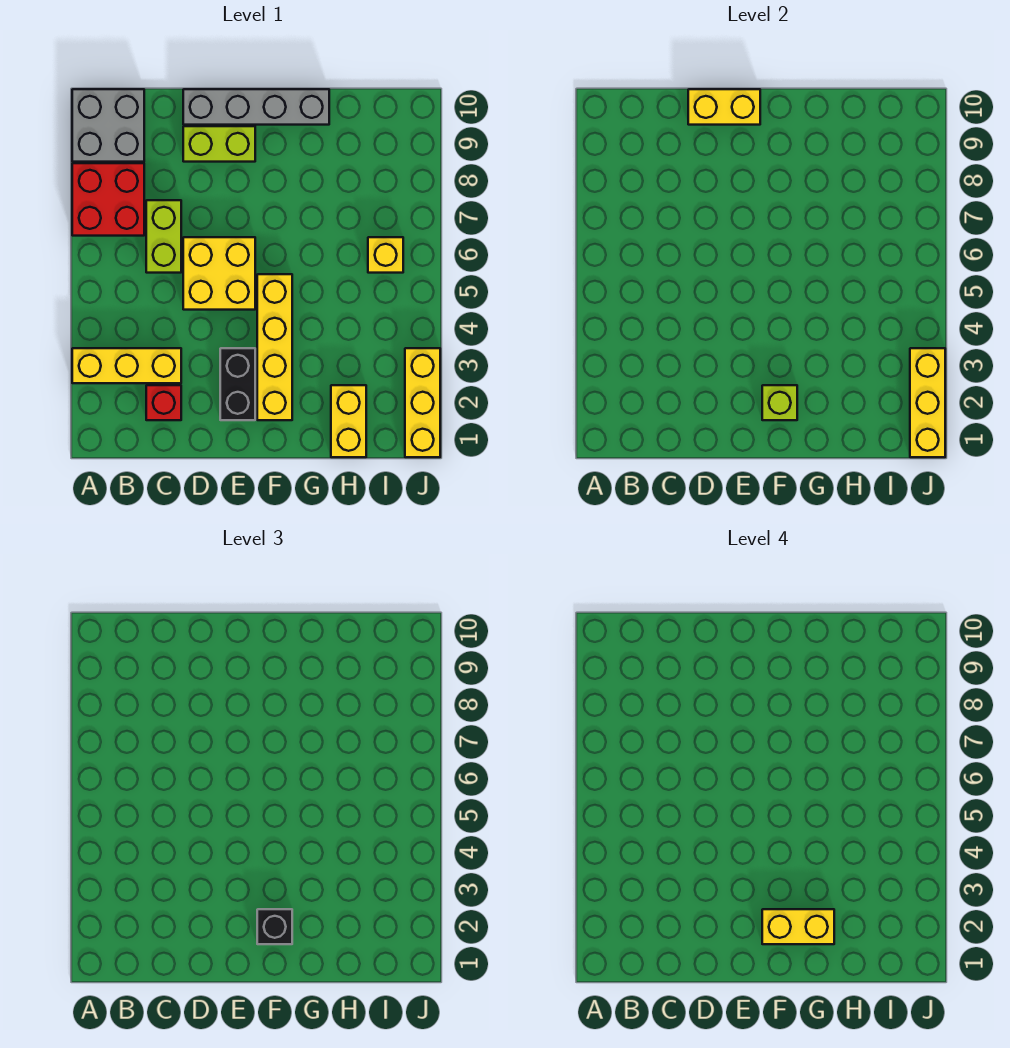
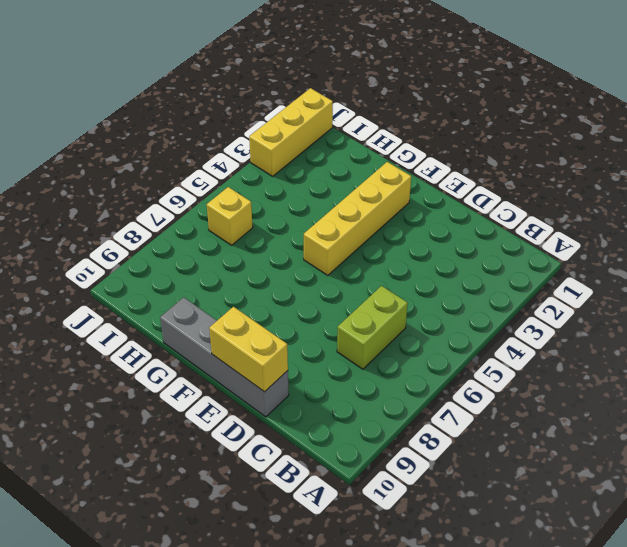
none -> yellow brick A3:C3 level 1
none -> red brick A7:B8 level 1
none -> grey brick A9:B10 level 1

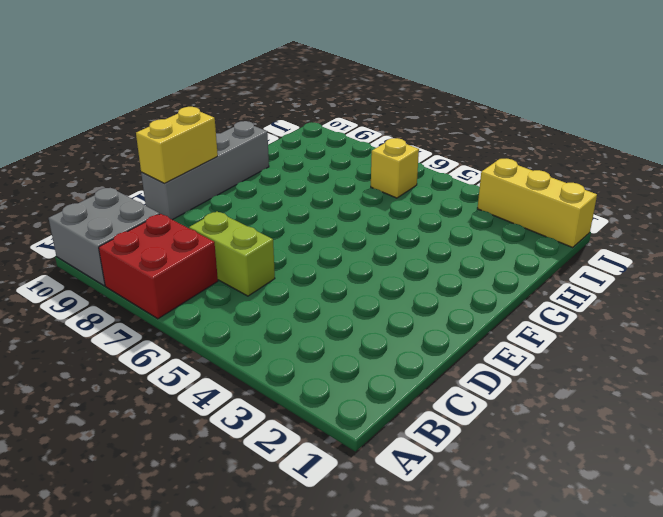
none -> yellow brick A3:C3 level 1
none -> red brick C2 level 1
none -> yellow brick D5:E6 level 1

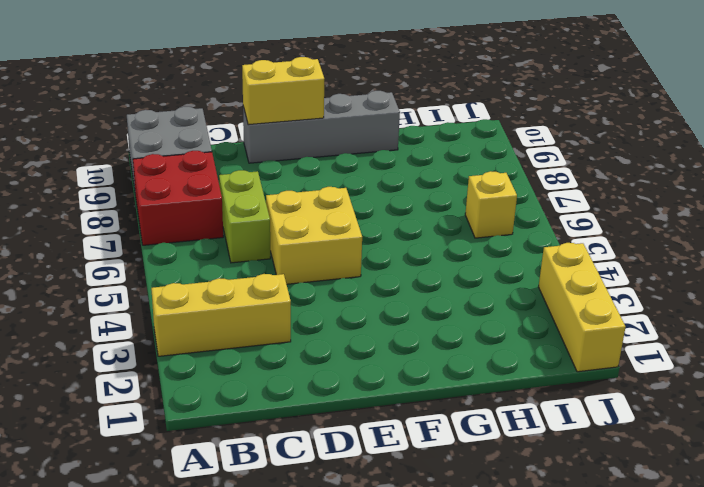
none -> red brick C2 level 1
none -> lime brick D9:E9 level 1
none -> black brick E2:E3 level 1

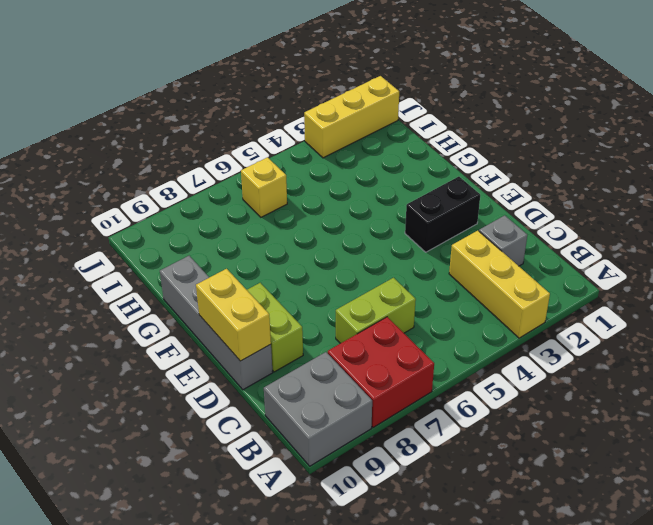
grey brick C2 level 1 -> red brick C2 level 1
none -> yellow brick D5:E6 level 1
none -> yellow brick F2:F5 level 1
none -> yellow brick H1:H2 level 1

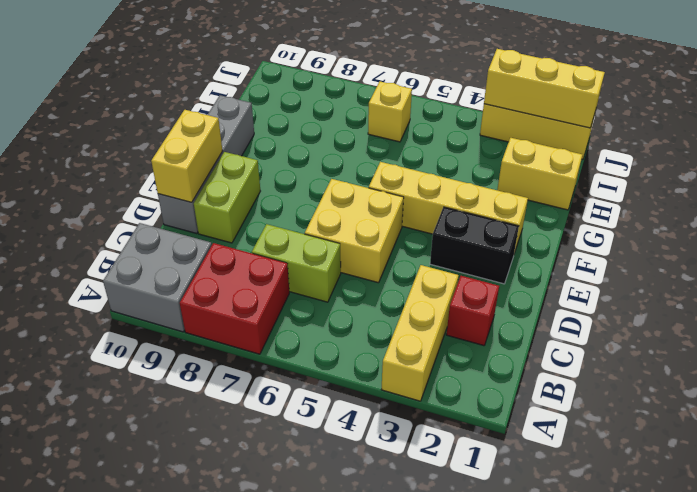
none -> lime brick F2 level 2
none -> black brick F2 level 3
none -> yellow brick F2:G2 level 4

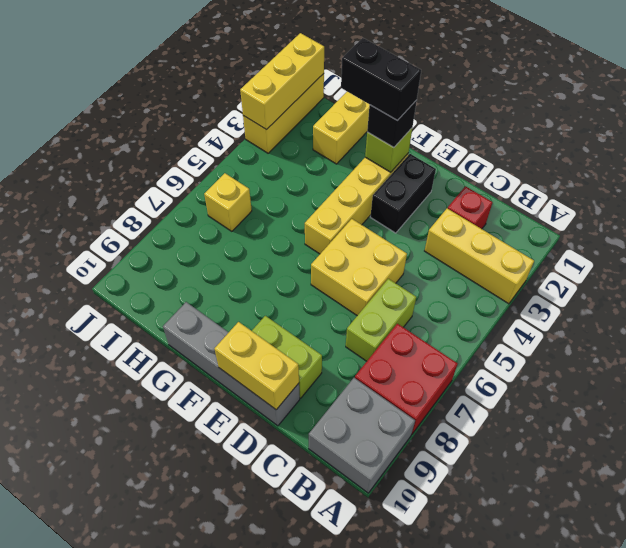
black brick F2:G2 level 4 -> yellow brick F2:G2 level 4

